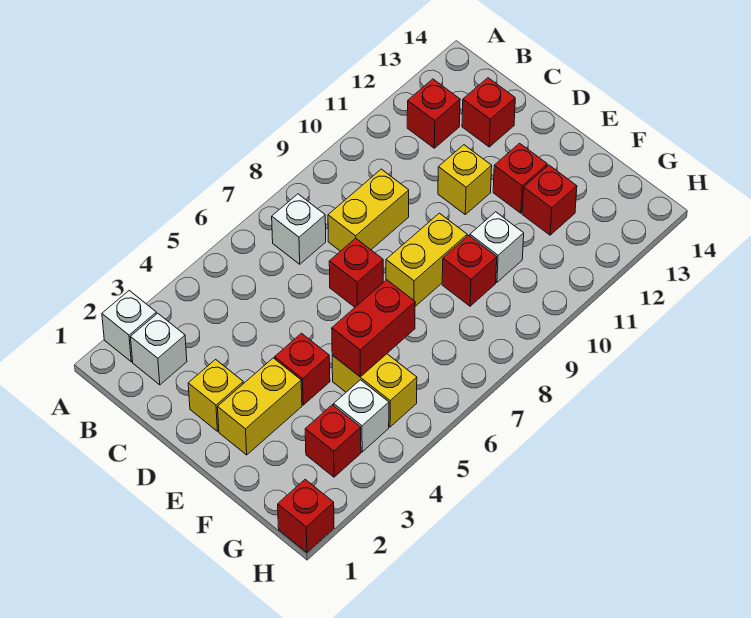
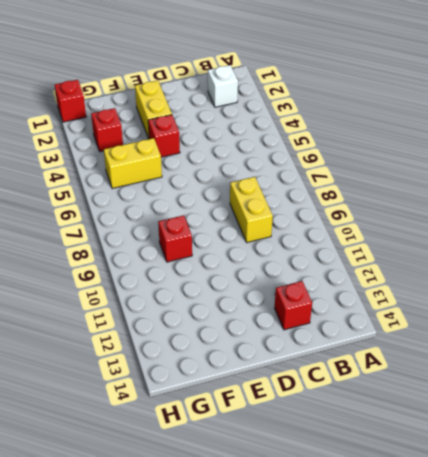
none -> white brick A2 level 1
none -> white brick B7 level 1
none -> red brick B12 level 1

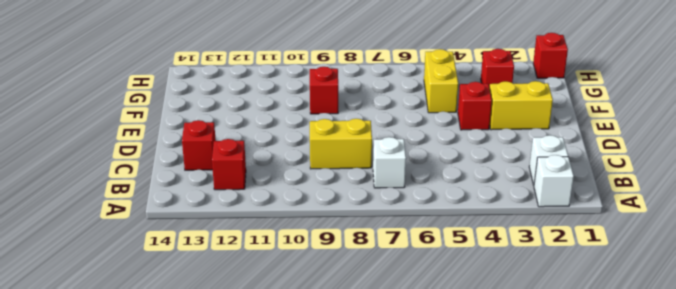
none -> yellow brick D2 level 1
none -> red brick D7 level 1
none -> yellow brick D11 level 1

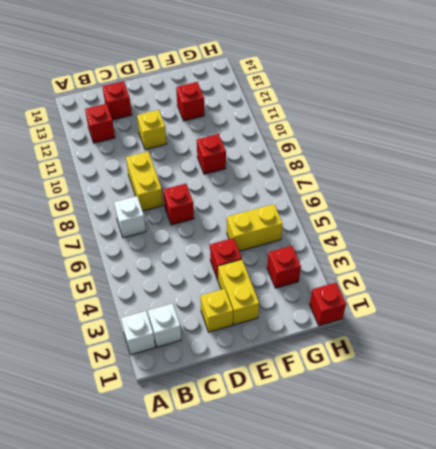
none -> yellow brick E8:E9 level 1
none -> red brick E12 level 1
none -> white brick F10 level 1

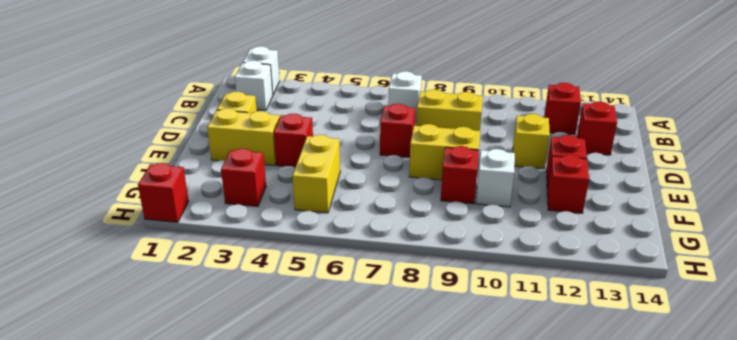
none -> white brick G4 level 1
none -> red brick F5:F6 level 2

